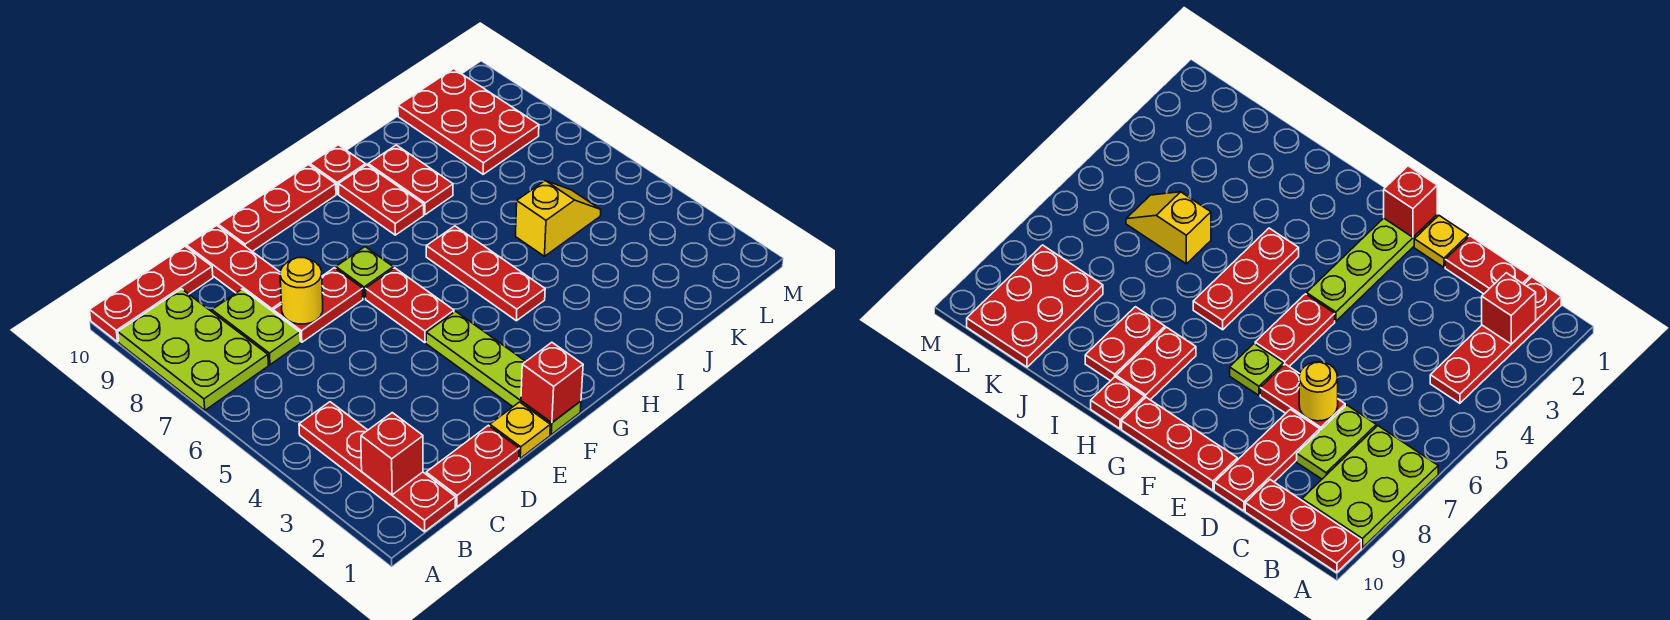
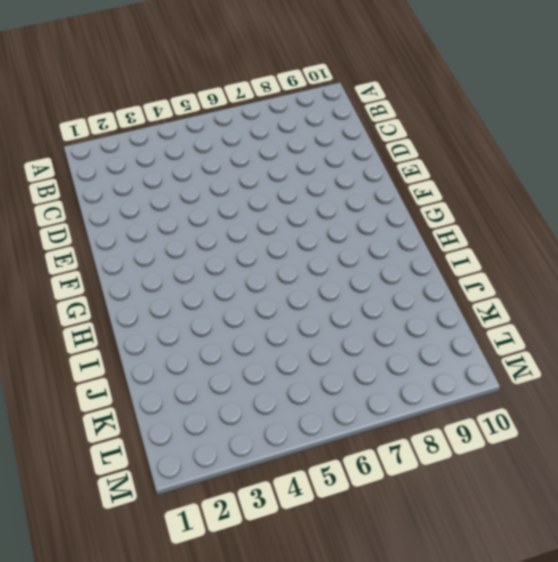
none -> lime plate A7:B9 level 1
none -> red plate A10:C10 level 1
none -> red plate B1:B4 level 1

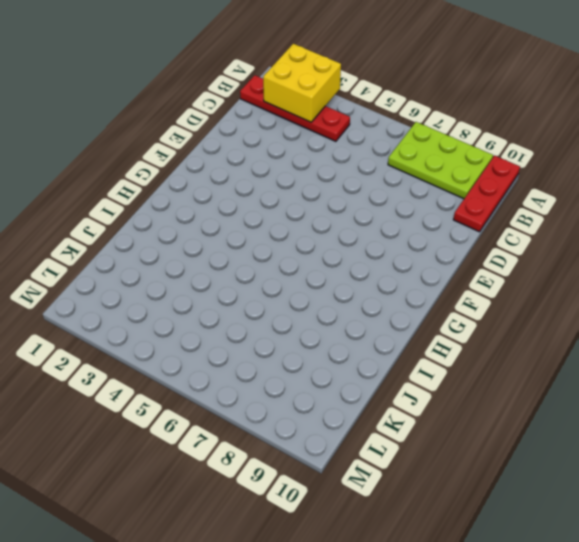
yellow brick A2:B3 level 2 -> red brick B2 level 2
none -> red plate C1:D1 level 1
none -> lime plate C7:C8 level 1
none -> red plate D7:E7 level 1

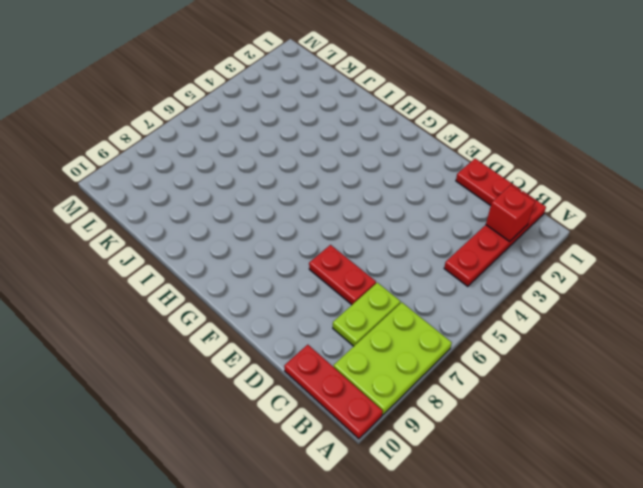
none -> red plate D8:D10 level 1
none -> yellow plate E1 level 1
none -> red plate E10:G10 level 1

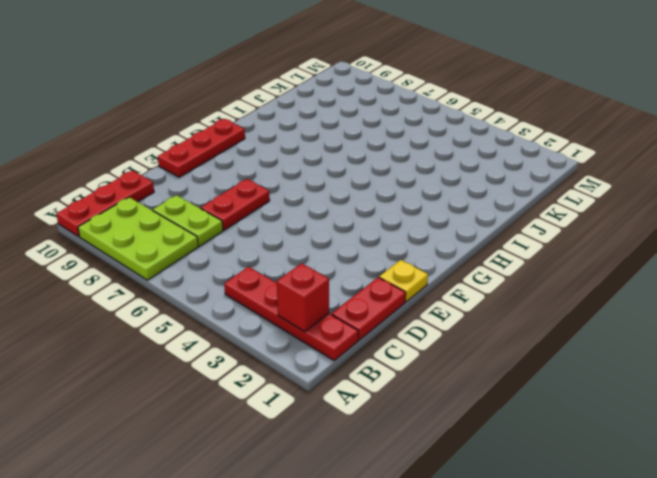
none -> red plate D8:D10 level 1
none -> lime plate F1:F4 level 1
none -> red plate F5:F6 level 1

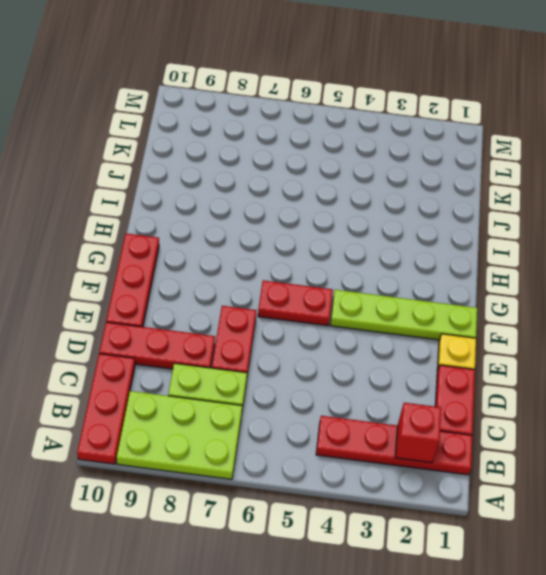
none -> lime plate F7 level 1
none -> red plate H4:H6 level 1
none -> red plate H8:H9 level 1

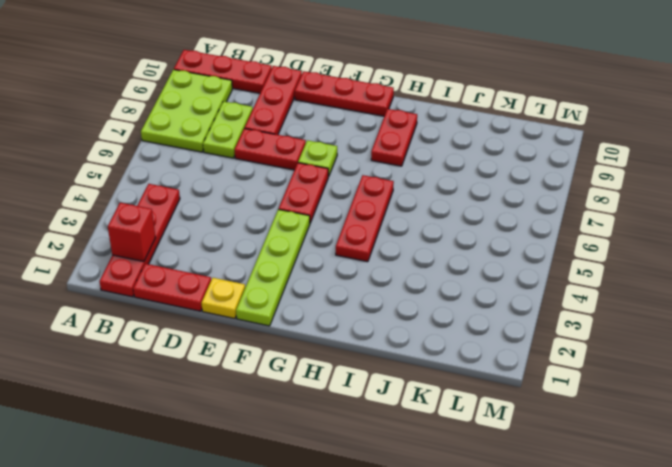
none -> red plate H10 level 1
none -> red plate I8:I9 level 1
none -> yellow slope J5:K5 level 1 top J

